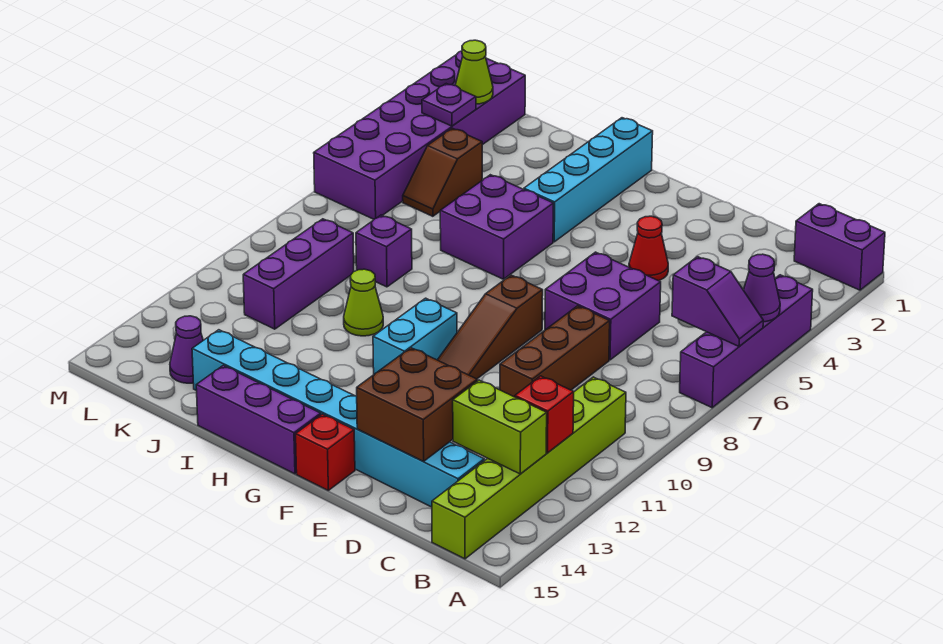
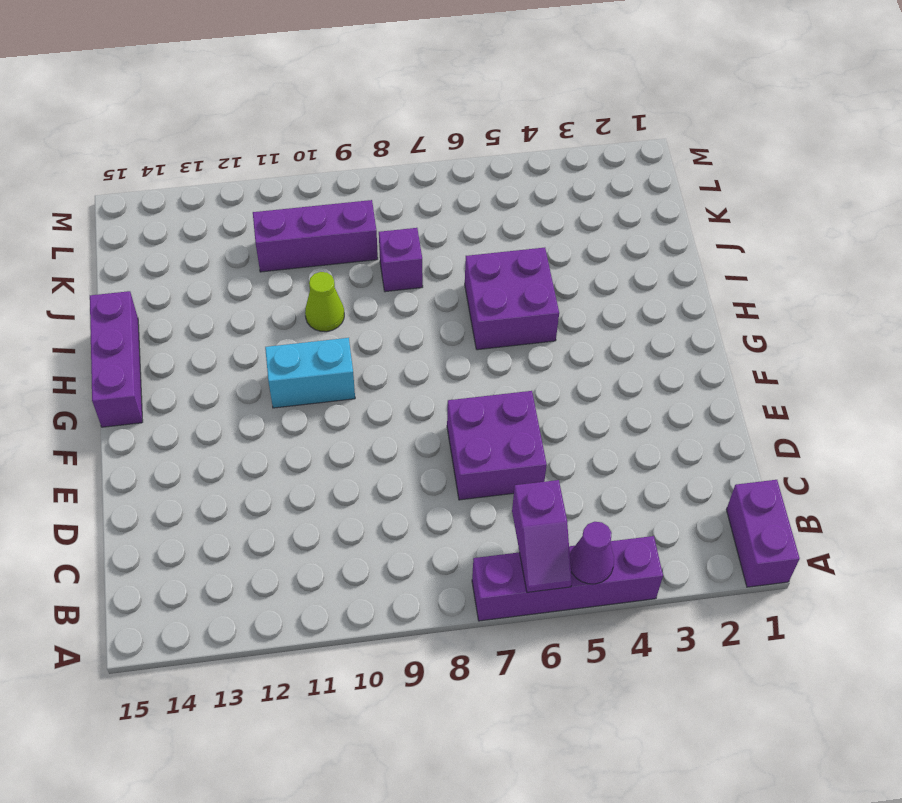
none -> lime brick B10:B15 level 1
none -> cyan brick C14:J14 level 1
none -> brown brick D8:D10 level 1

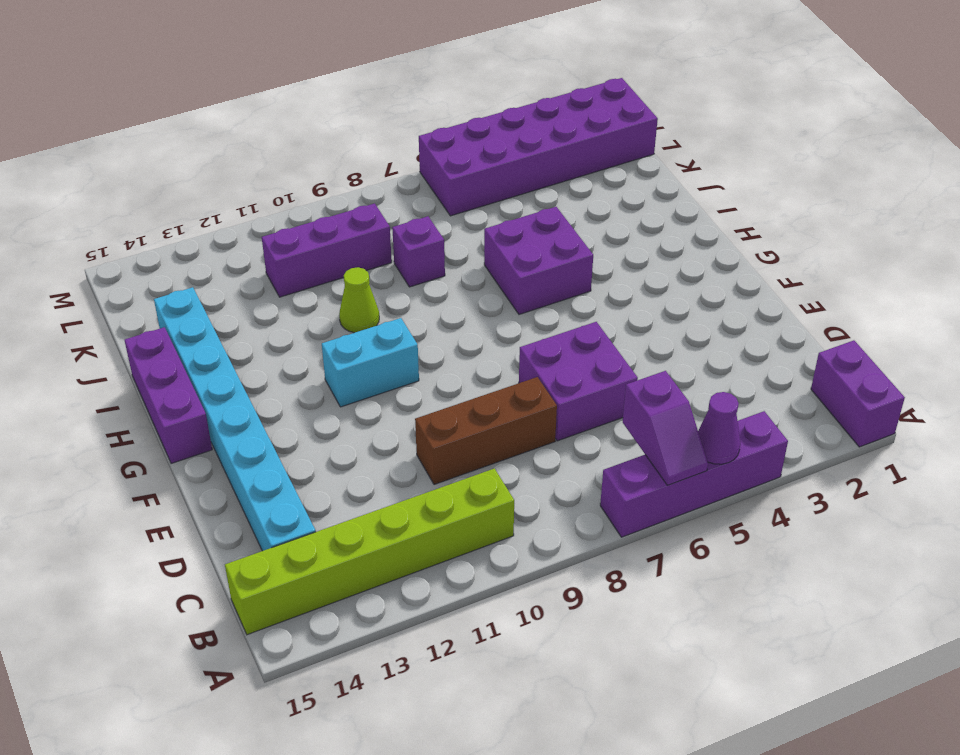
none -> red cone E4 level 1
none -> brown slope F8:F10 level 1 top 8
none -> red brick F15 level 1

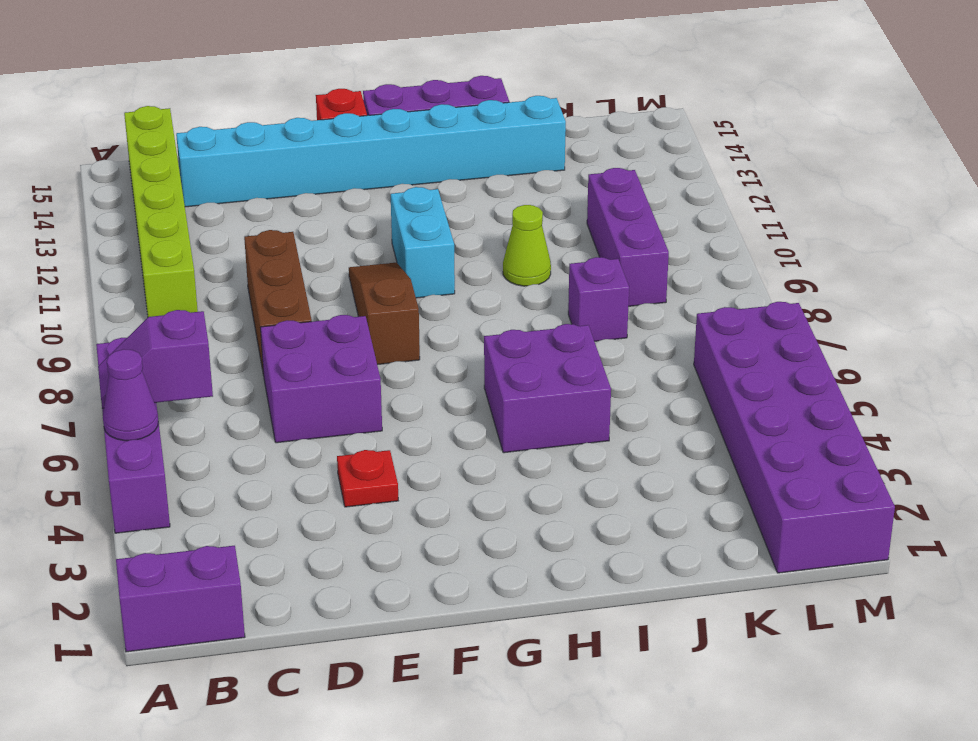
red plate E4 level 1 -> red cone E4 level 1
none -> cyan brick H1:H4 level 1
none -> brown slope K4:K5 level 1 top 4
none -> purple cone K14 level 1

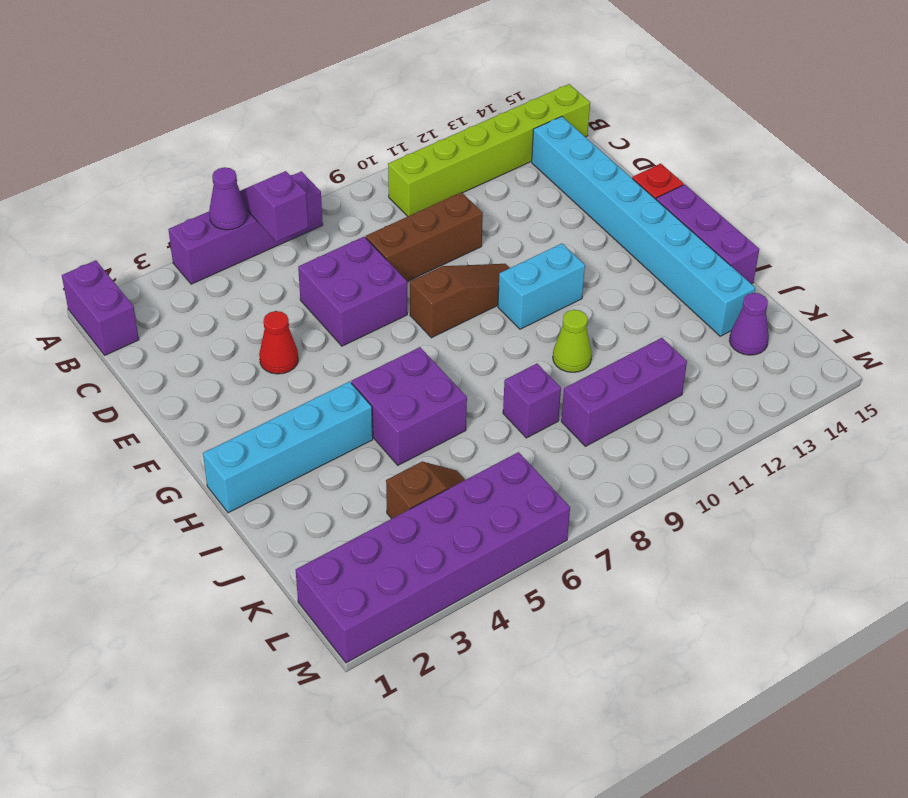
none -> red brick B12 level 2
none -> lime brick B13:C13 level 2
none -> brown brick D13:E14 level 2

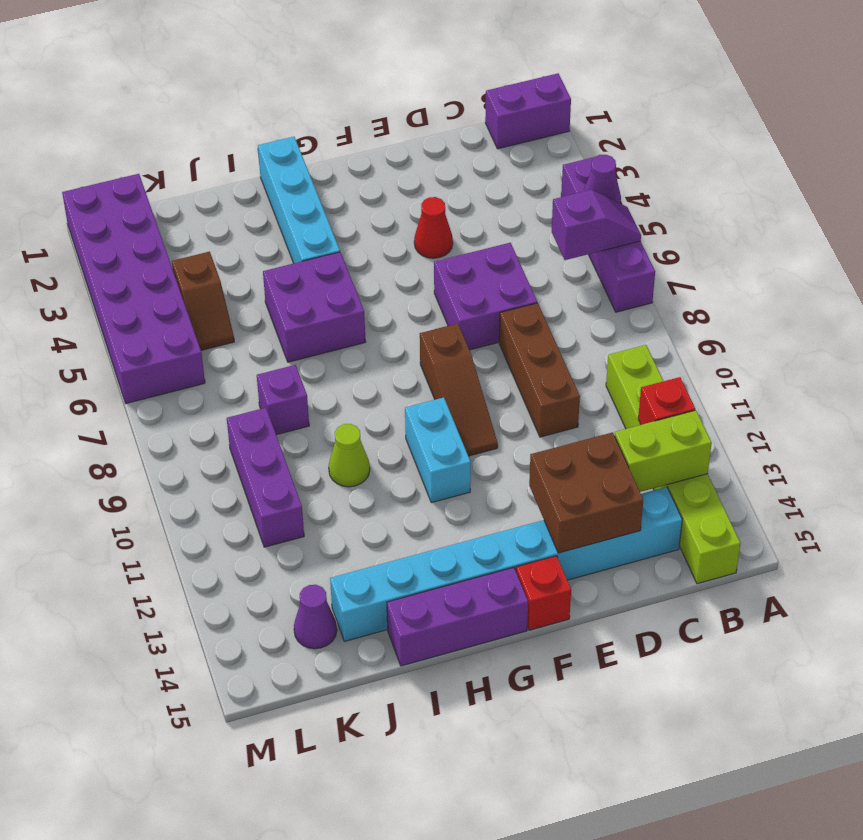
none -> lime cone L2 level 2
none -> purple plate L3 level 2

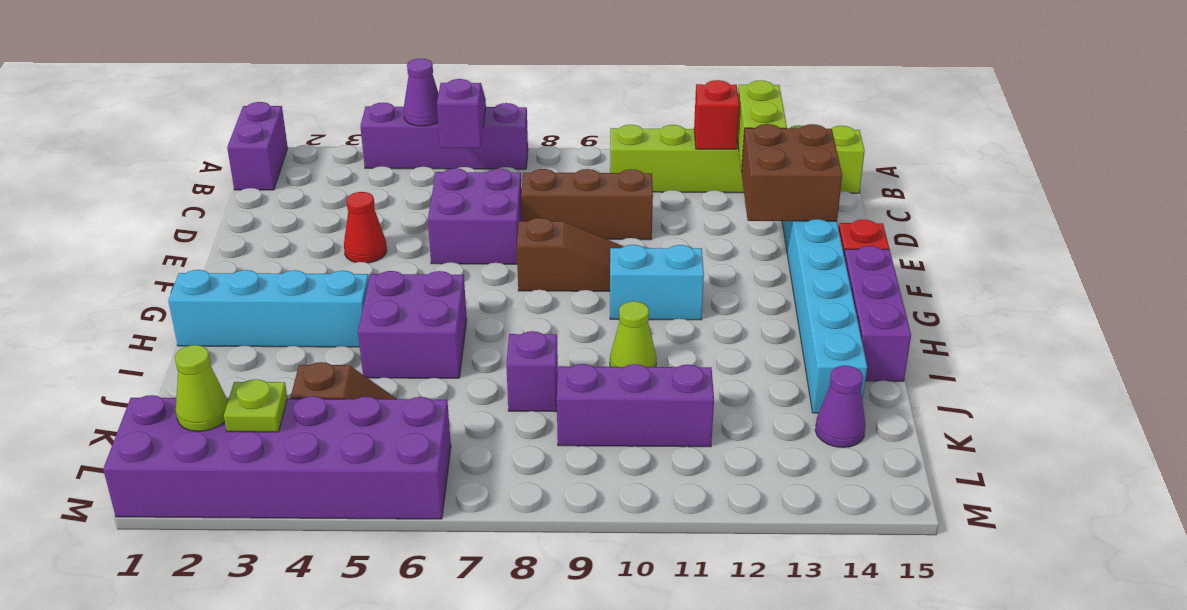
lime plate L3 level 2 -> purple plate L3 level 2

